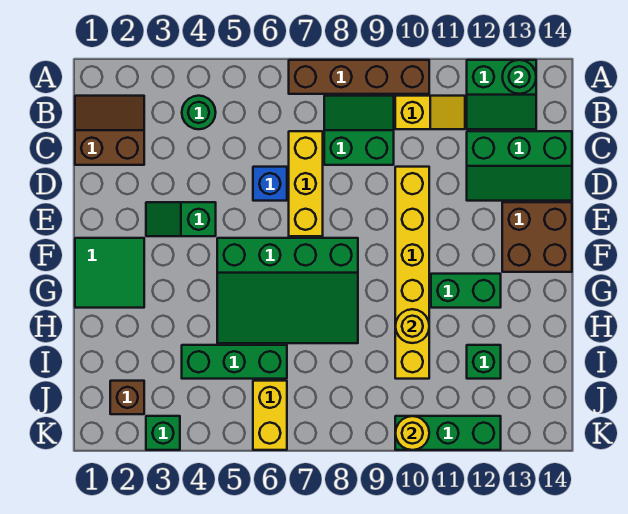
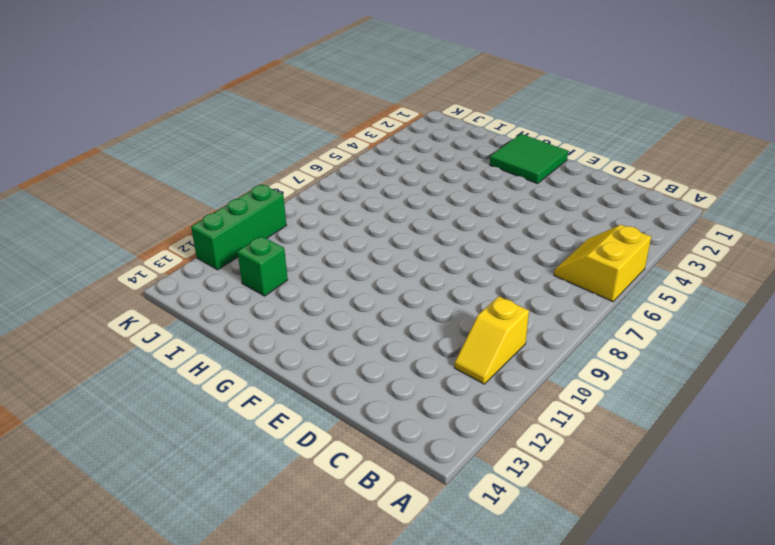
yellow slope A5:B6 level 1 top A -> none
none -> brown brick A7:A10 level 1
none -> green slope A12:B13 level 1 top A
none -> brown slope B1:C2 level 1 top C

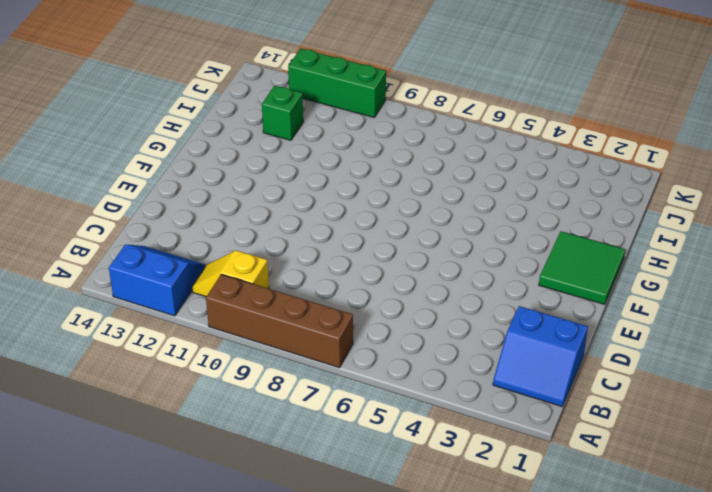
blue slope A12:B13 level 1 top A -> green slope A12:B13 level 1 top A
blue slope B1:C2 level 1 top C -> brown slope B1:C2 level 1 top C
none -> green round brick B4 level 1
none -> green slope B8:C9 level 1 top C
none -> yellow brick C7:E7 level 1

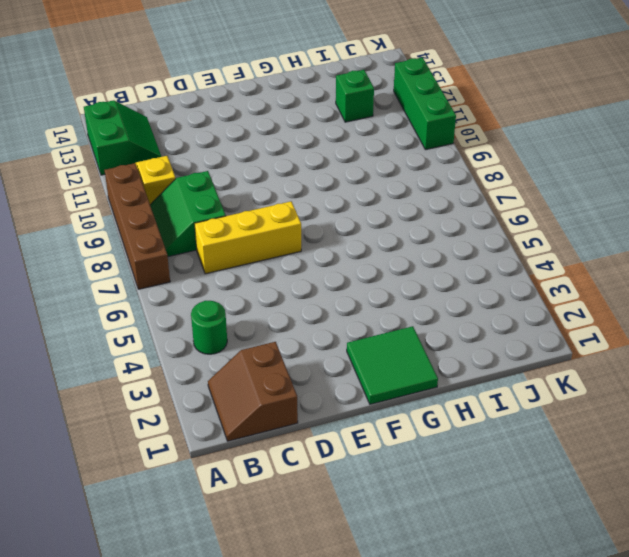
none -> green slope C12:D14 level 1 top C
none -> blue brick D6 level 1
none -> yellow brick D10:I10 level 1

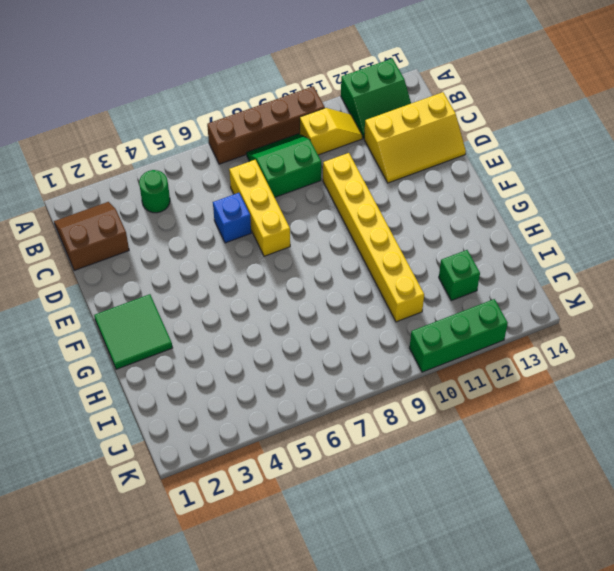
yellow slope C12:D14 level 1 top C -> green slope C12:D14 level 1 top C
none -> green slope E3:E4 level 1 top 4
none -> brown brick E13:F14 level 1
none -> green slope F5:H8 level 1 top F

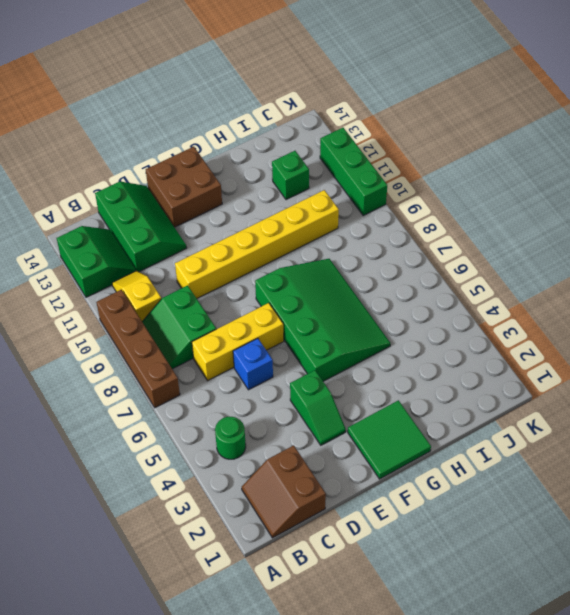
none -> green brick G11:G12 level 1
none -> green brick I4:I6 level 1
none -> brown brick J2 level 1

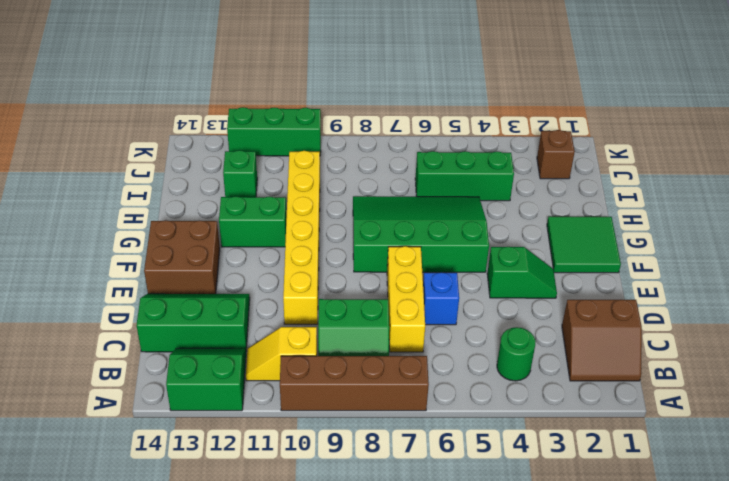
none -> yellow brick J6:K6 level 1
none -> green brick K3 level 1
none -> green round brick A13 level 2

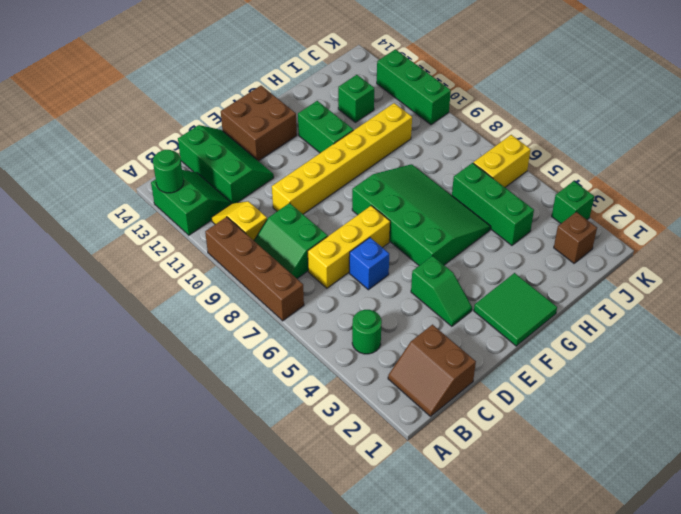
none -> yellow round brick H10 level 2
none -> yellow round brick K10 level 2

